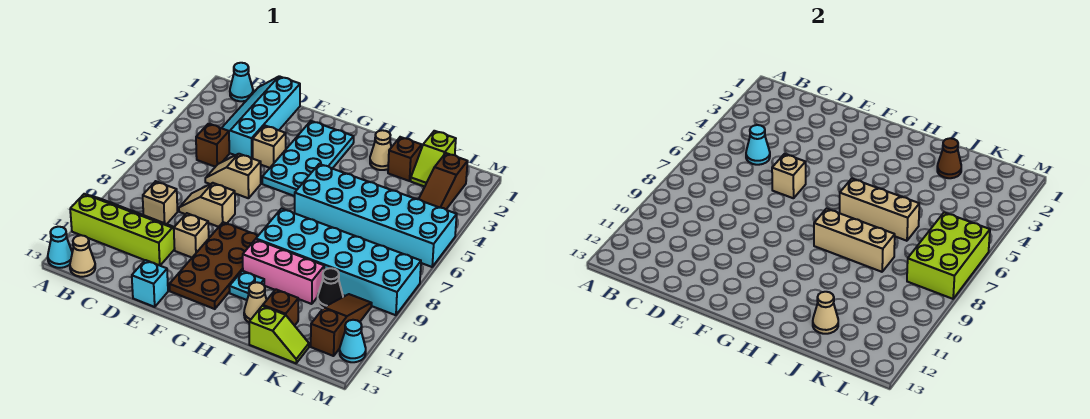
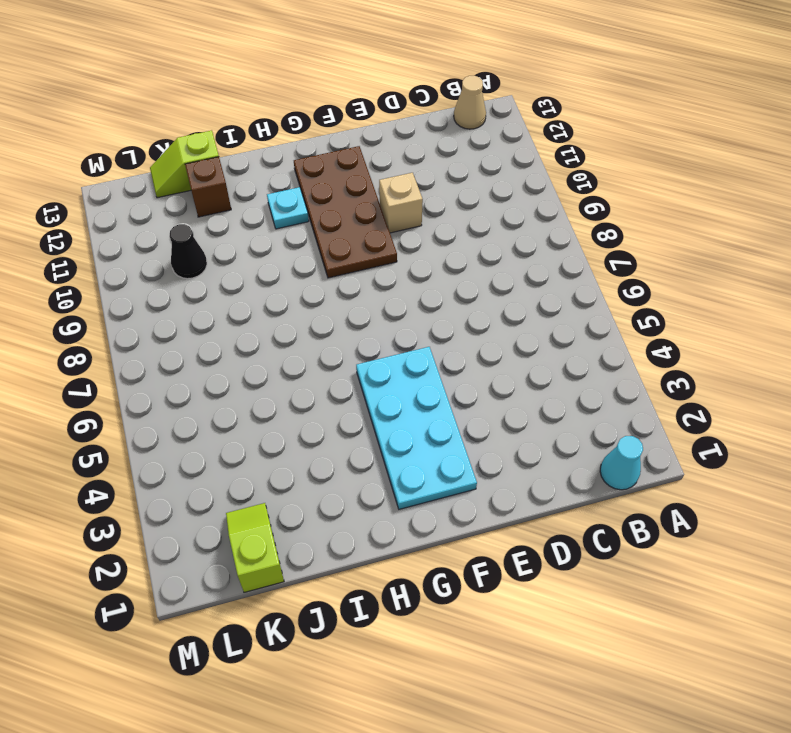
none -> lime slope A10:D11 level 1 top 11
none -> cyan cone A13 level 1
none -> cyan slope C1:D4 level 1 top D
none -> brown brick C5 level 1

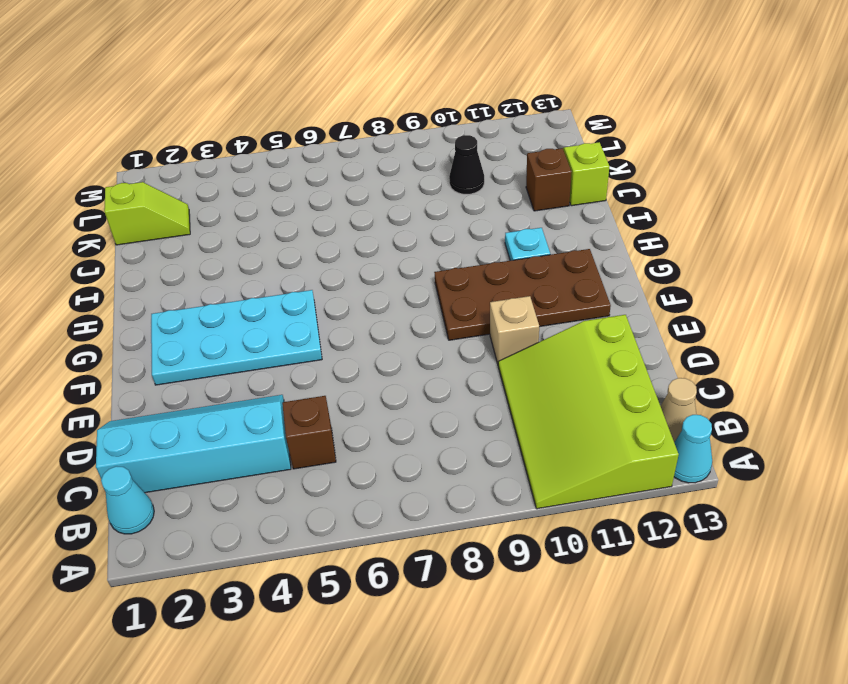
lime slope A10:D12 level 1 top 12 -> lime slope A10:D11 level 1 top 11
cyan slope C1:D4 level 1 top C -> cyan slope C1:D4 level 1 top D
none -> tan brick C9 level 1
none -> tan slope D6:E6 level 1 top E
none -> tan slope D8:E8 level 1 top E
none -> tan brick E4 level 1

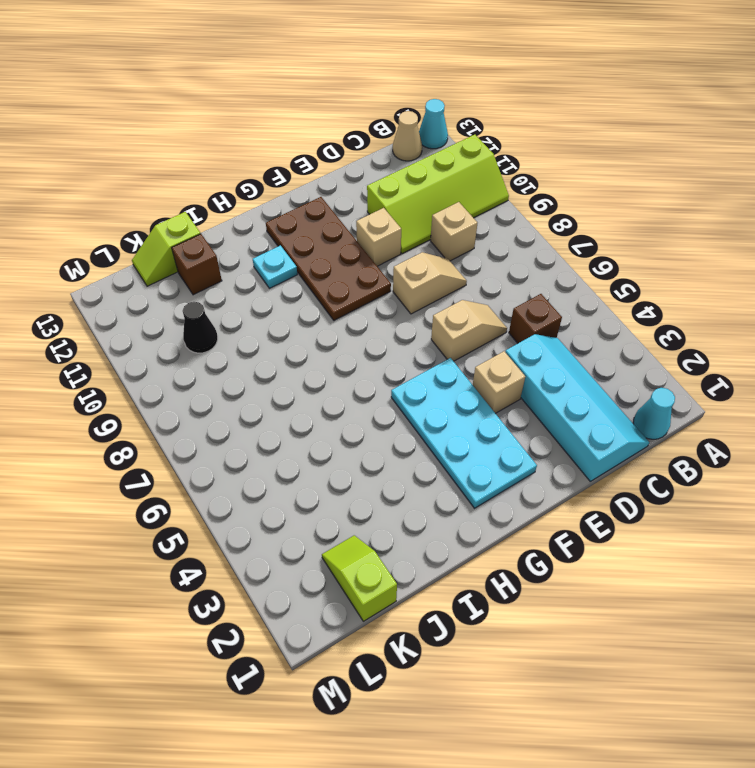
none -> cyan brick E13 level 1
none -> cyan brick H5:M6 level 1
none -> cyan brick H8:M9 level 1
none -> pink brick H10:J10 level 1

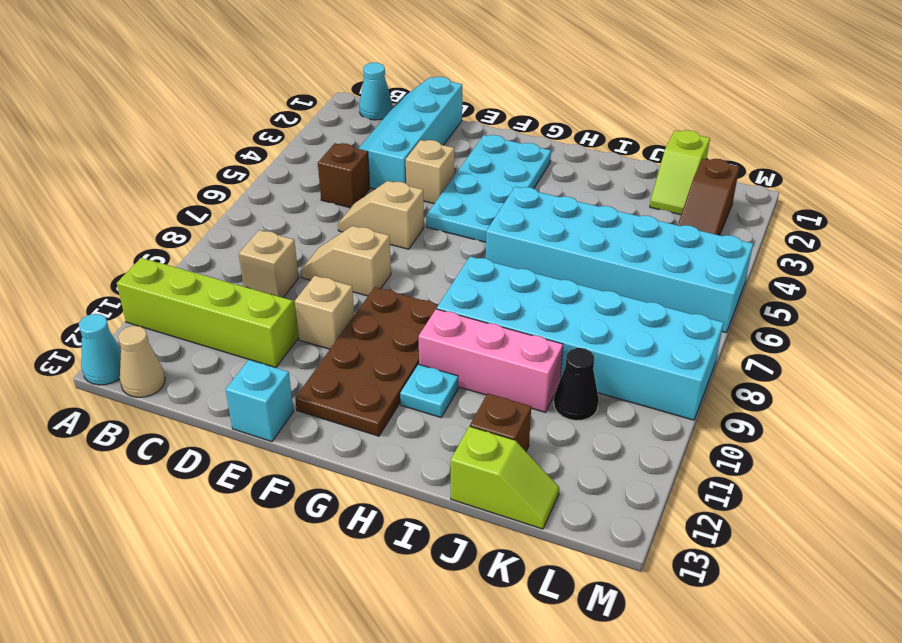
none -> tan cone I2 level 1
none -> tan cone I12 level 1
none -> brown brick J2 level 1
none -> brown slope L10:L12 level 1 top 12

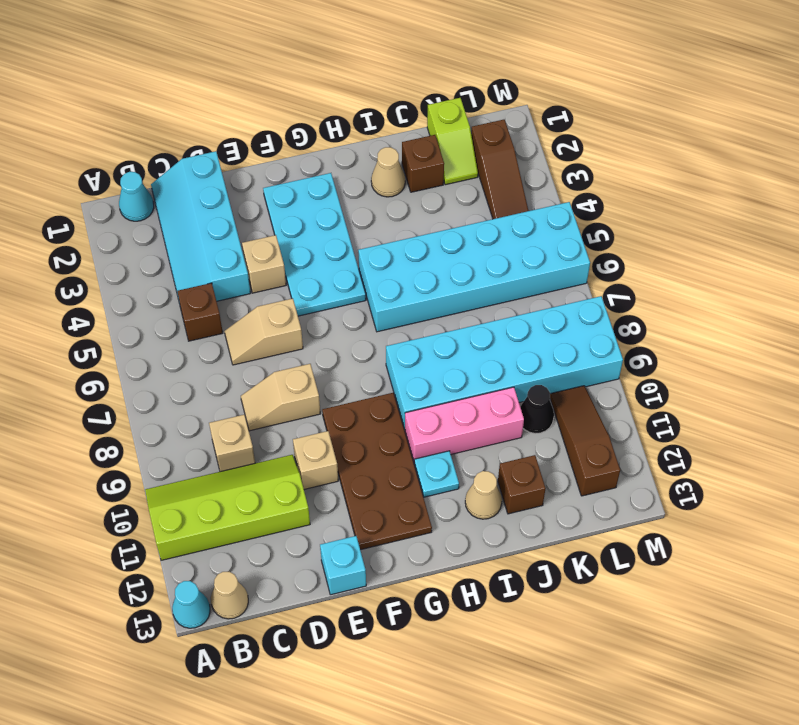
none -> lime slope J13:K13 level 1 top J
none -> cyan cone M12 level 1
none -> cyan cone C5 level 2
none -> tan brick E6 level 2

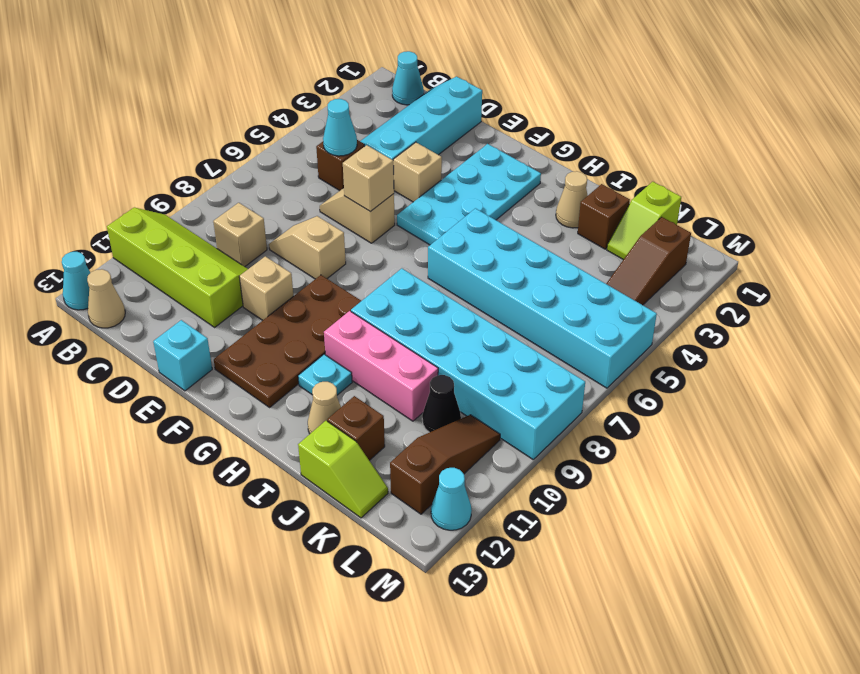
none -> tan brick H6:J6 level 2
none -> tan brick H8:J8 level 2
none -> brown cone J2 level 2
none -> tan cone J12 level 2

